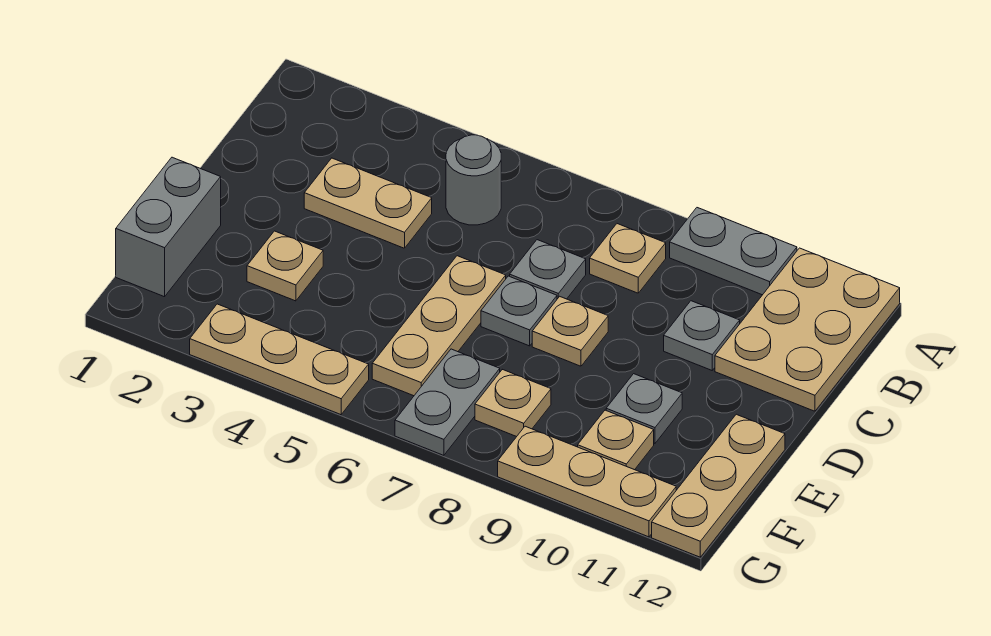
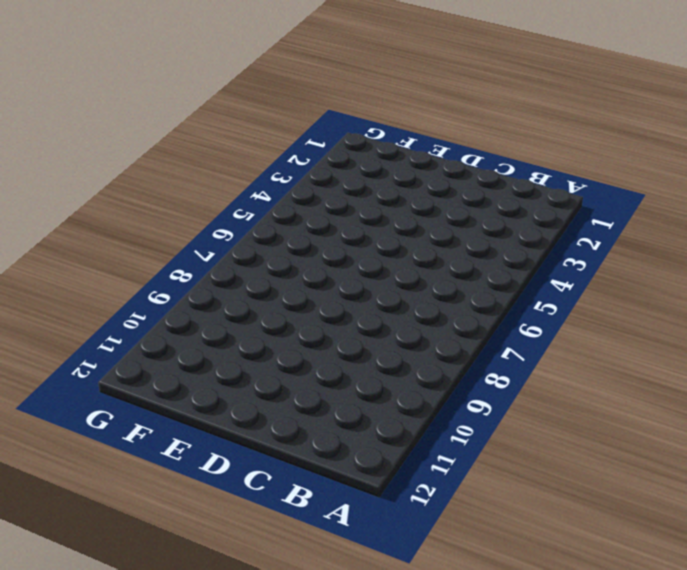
none -> grey plate A9:A10 level 1
none -> tan plate A11:C12 level 1
none -> grey round brick B5 level 1

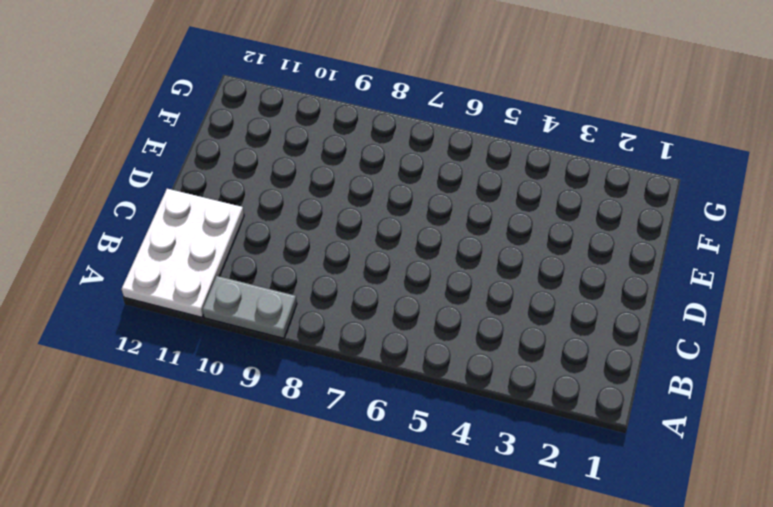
white plate A11:C12 level 1 -> tan plate A11:C12 level 1
none -> grey round brick B5 level 1
none -> tan plate B8 level 1
none -> tan plate C3:C4 level 1

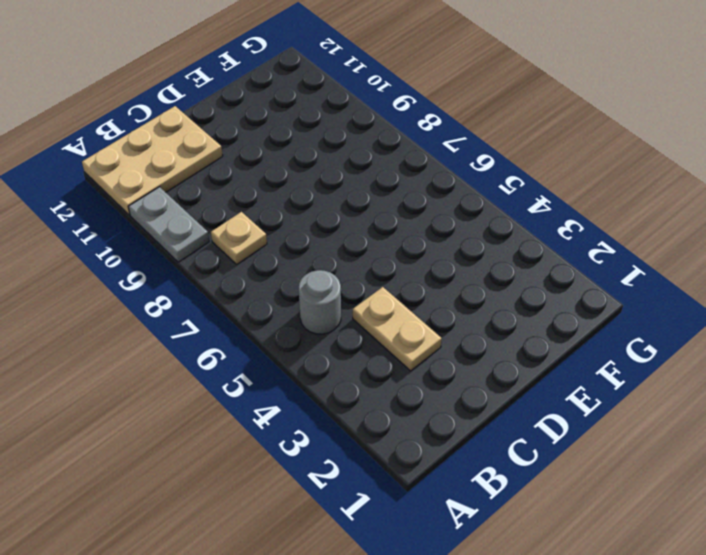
none -> grey plate C7 level 1
none -> grey plate C10 level 1
none -> tan plate D6:F6 level 1

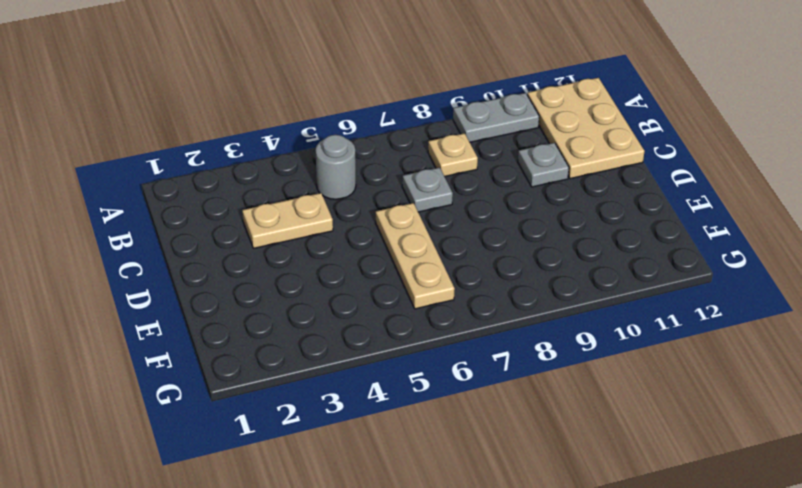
none -> grey plate D7 level 1
none -> tan plate D8 level 1
none -> grey brick E1:F1 level 1

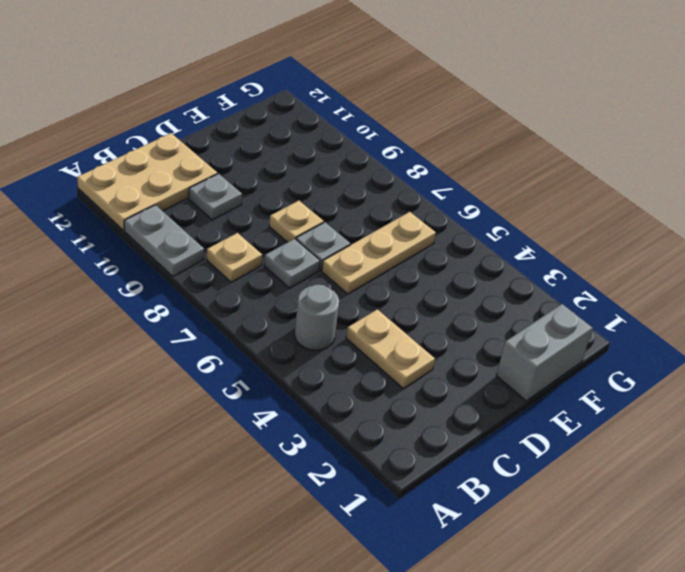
none -> tan plate E3 level 1
none -> grey plate E10 level 1
none -> tan plate E12:G12 level 1

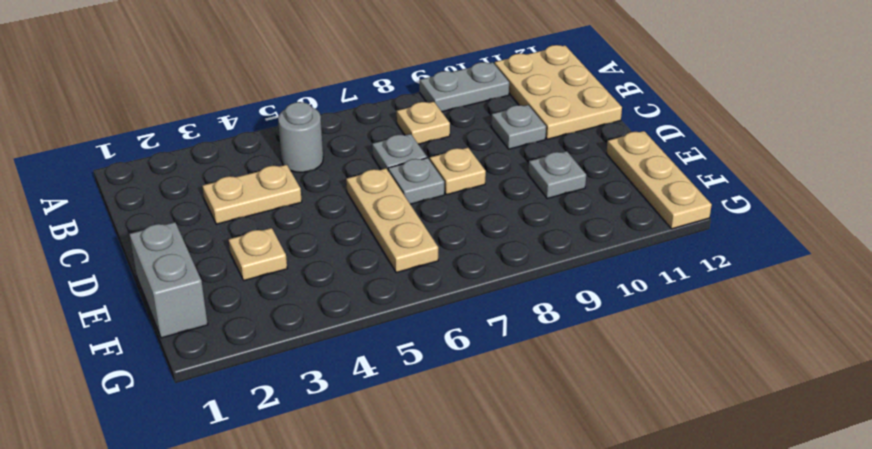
none -> grey plate F7:G7 level 1
none -> tan plate F8 level 1
none -> tan plate F10 level 1

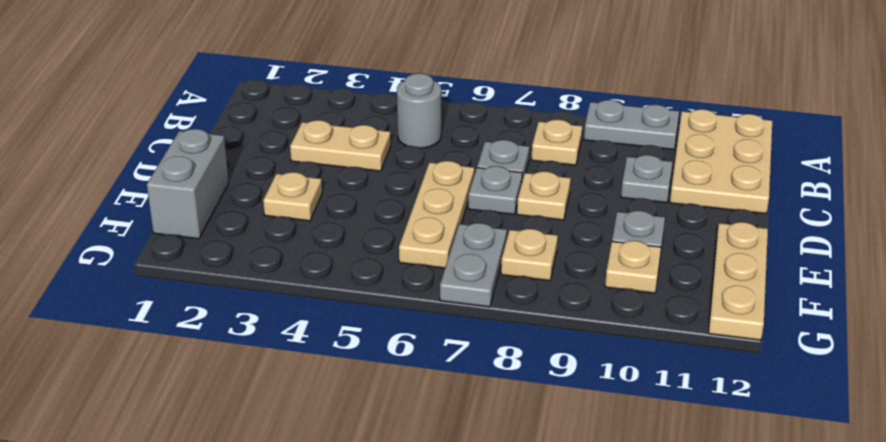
none -> tan plate G3:G5 level 1
none -> tan plate G9:G11 level 1

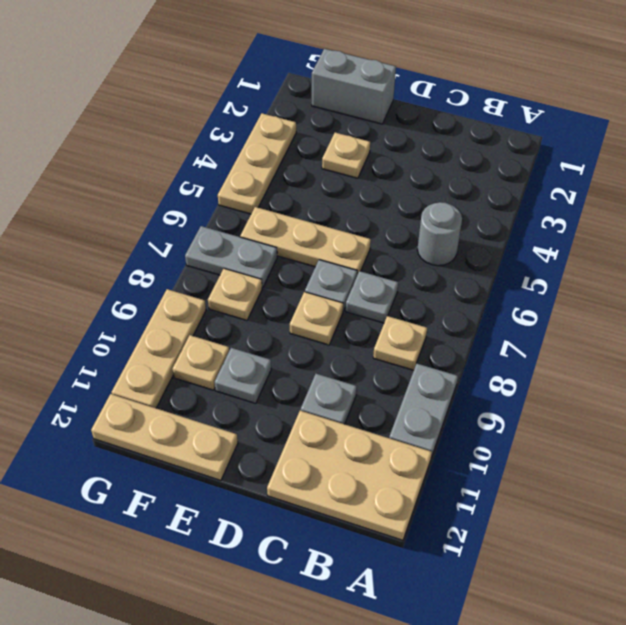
none -> tan plate C3:C4 level 1

